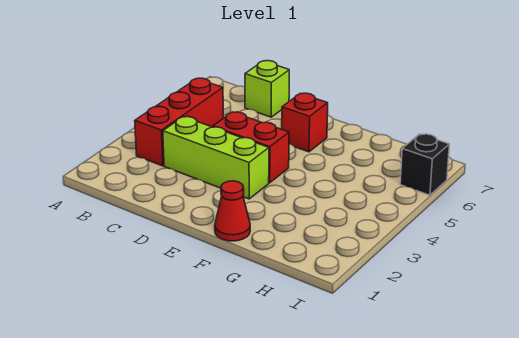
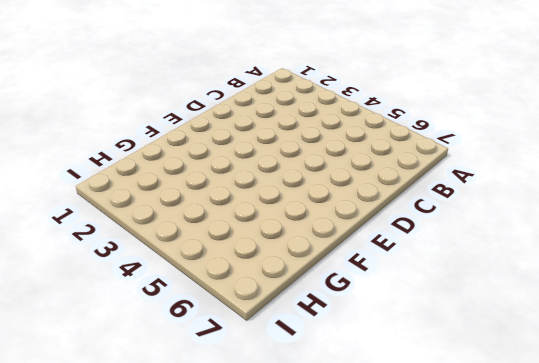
none -> red brick B3:B5 level 1
none -> lime brick C3:E3 level 1

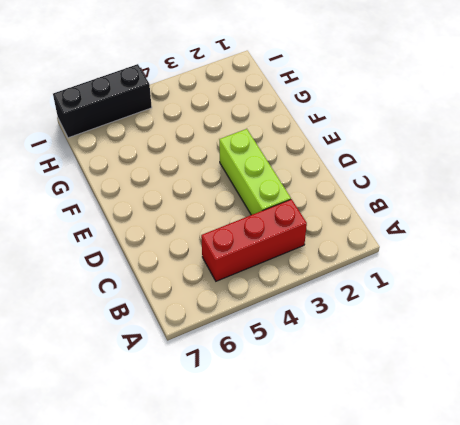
black brick I5:I7 level 1 -> black brick I6 level 1
none -> lime brick C7 level 1
none -> red brick D4:E4 level 1

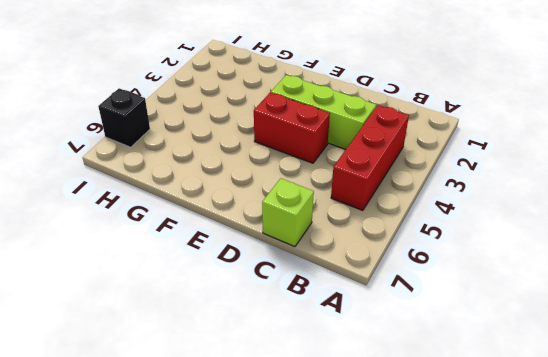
none -> red brick E6 level 1
none -> red cone F1 level 1

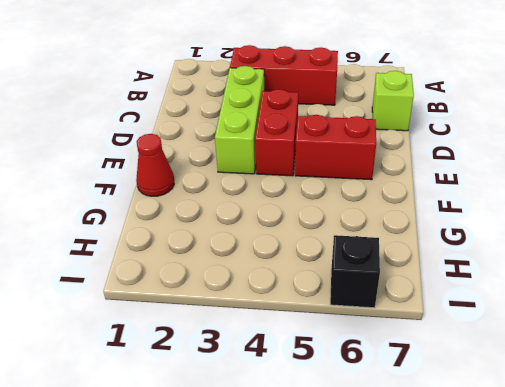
red brick E5:E6 level 1 -> red brick E6 level 1

